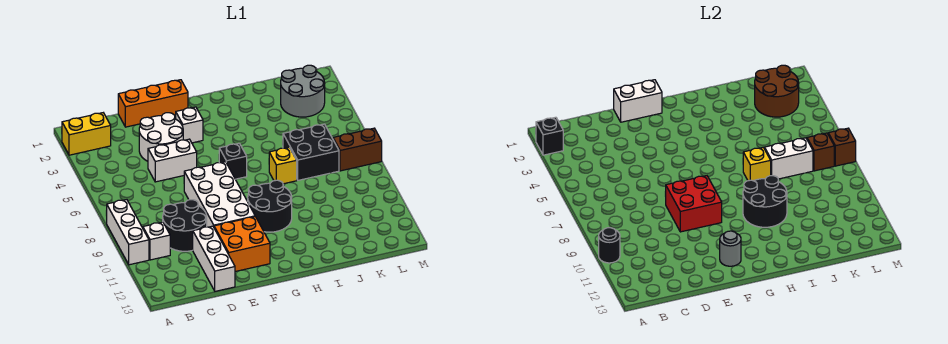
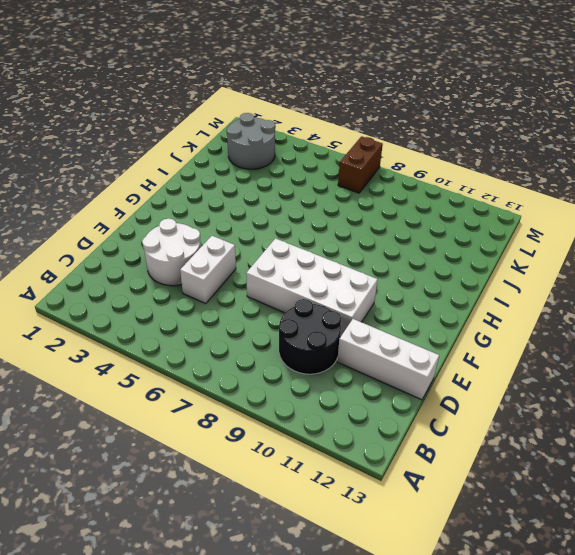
none -> yellow brick A2:B2 level 1
none -> white brick A8:A10 level 1
none -> white brick B10 level 1

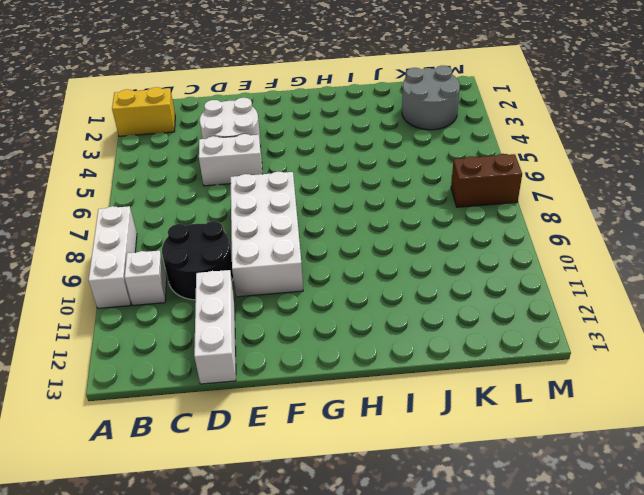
none -> orange brick D1:F1 level 1
none -> orange brick E11:F12 level 1
none -> white brick F3 level 1

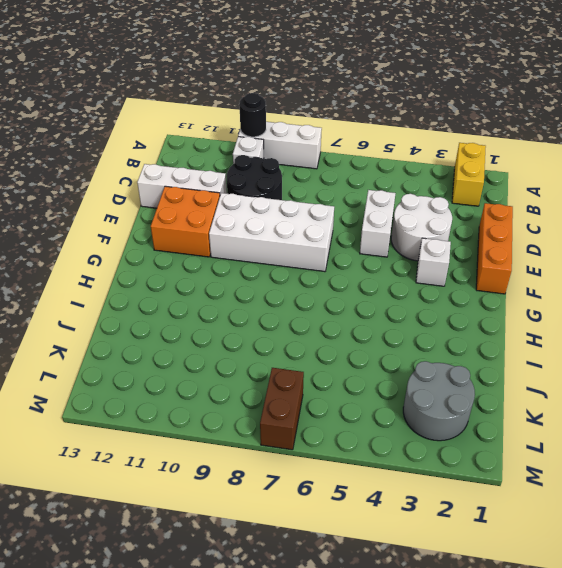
none -> black brick G6 level 1
none -> black round brick G9:H10 level 1
none -> yellow brick I7 level 1

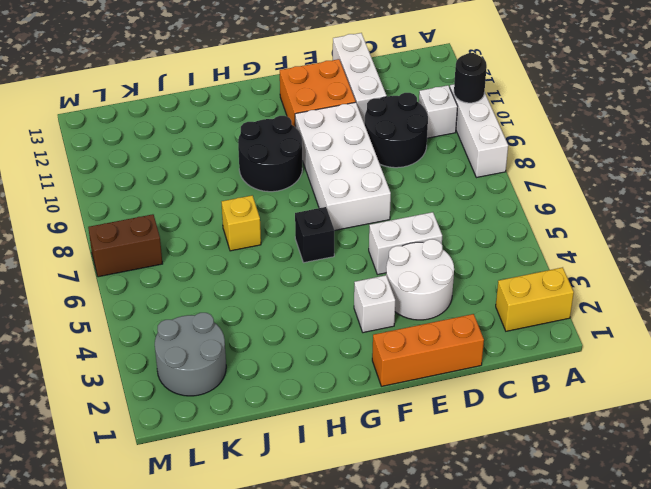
none -> black brick J6:K7 level 1
none -> black brick A2 level 2
none -> white brick E1:F1 level 2

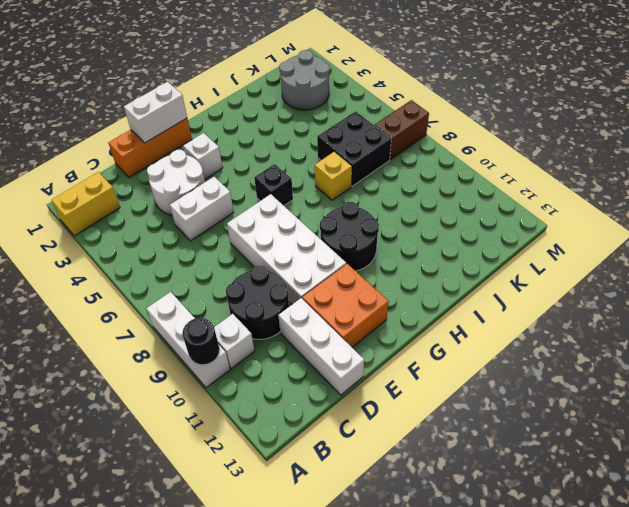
none -> black brick A2 level 2
none -> red brick E8:F9 level 2
none -> grey round brick F12 level 2

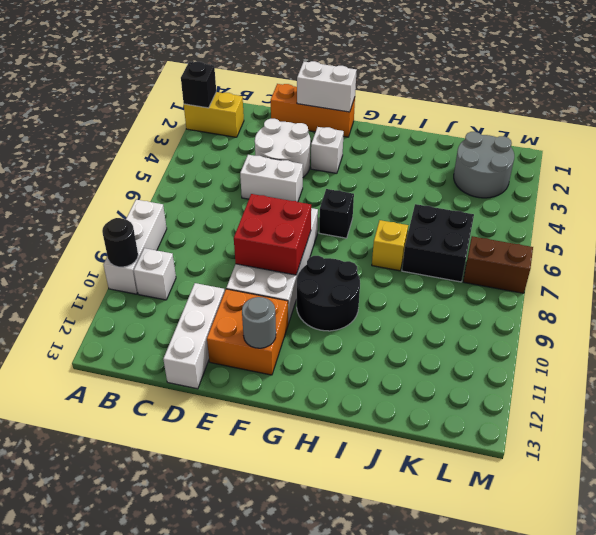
none -> black round brick C9:D10 level 1
none -> black round brick H9:I10 level 2
none -> yellow brick I7 level 2

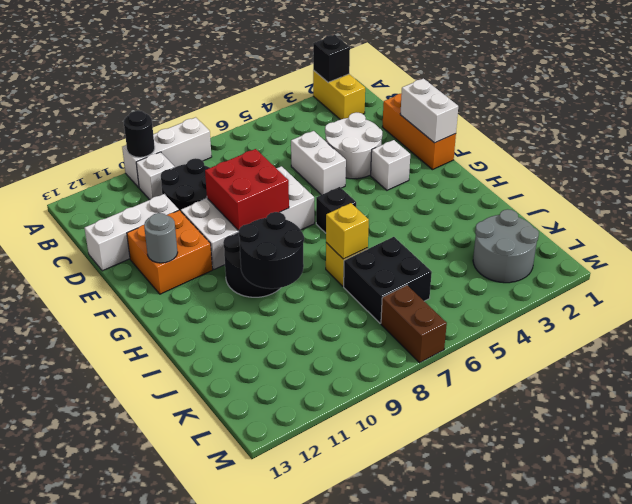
none -> white brick J7:K7 level 2
none -> brown round brick K2:L3 level 2
none -> brown brick L7 level 2

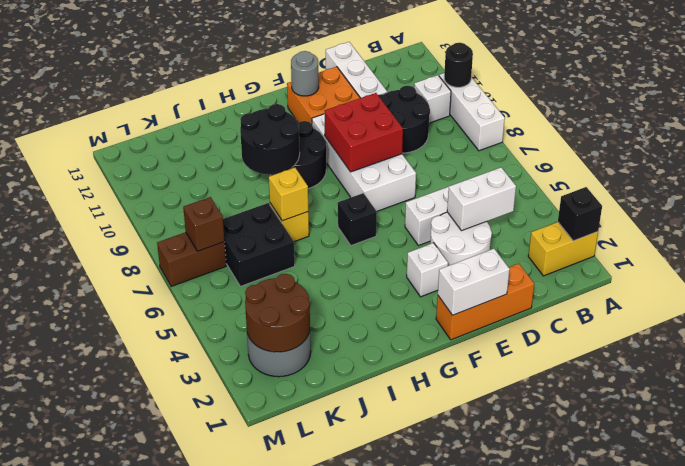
white brick C4:D4 level 2 -> white brick J7:K7 level 2
none -> brown brick M7 level 2

